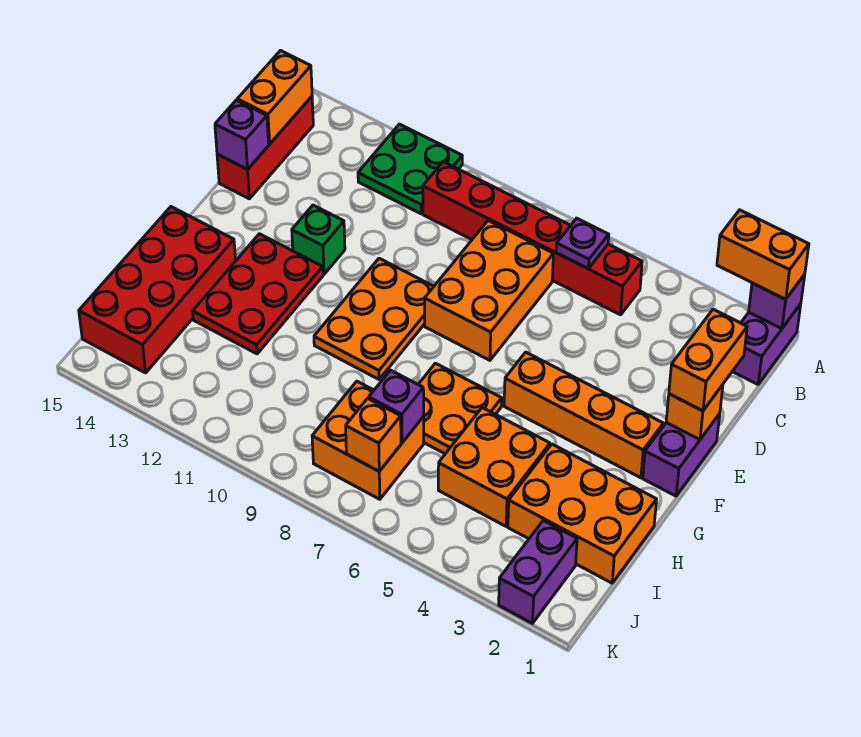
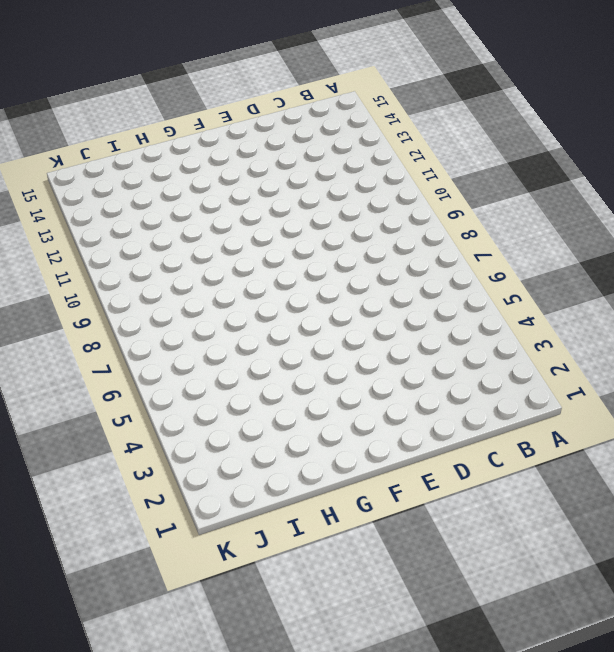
none -> purple brick A1:B1 level 1
none -> green plate A11:B12 level 1
none -> red brick B5:B10 level 1

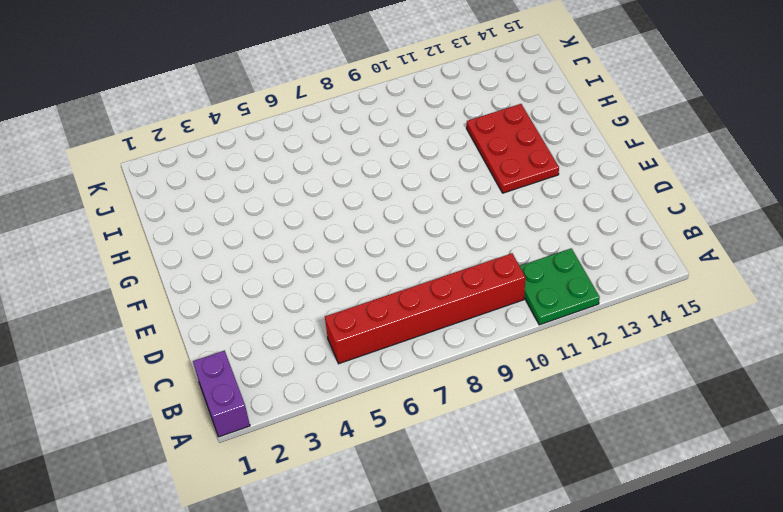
none -> red brick B15:D15 level 1
none -> orange brick C7:E8 level 1
none -> purple brick E1:F1 level 1

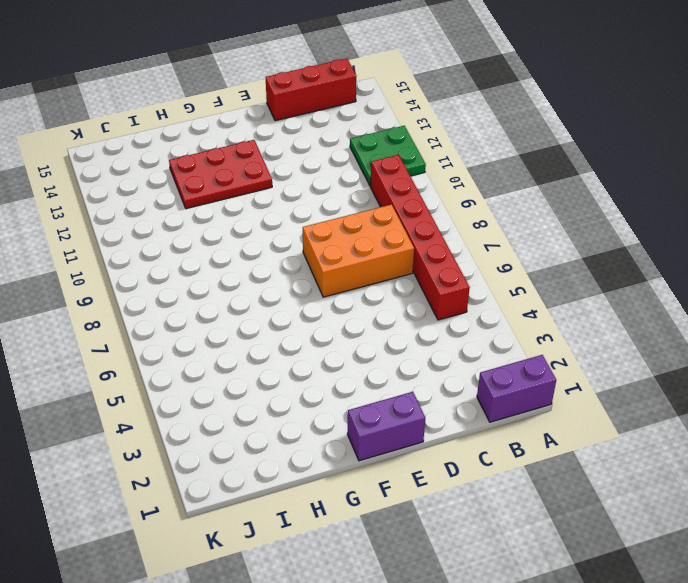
none -> orange plate E9:G10 level 1
none -> green brick E12 level 1
none -> orange brick F2:F5 level 1

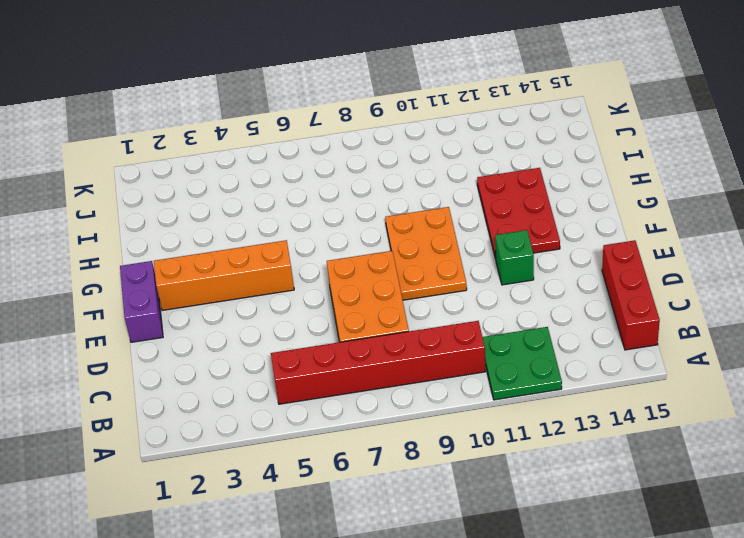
none -> purple brick A1:B1 level 1
none -> orange plate G6:H7 level 1
none -> red brick G14:J15 level 1

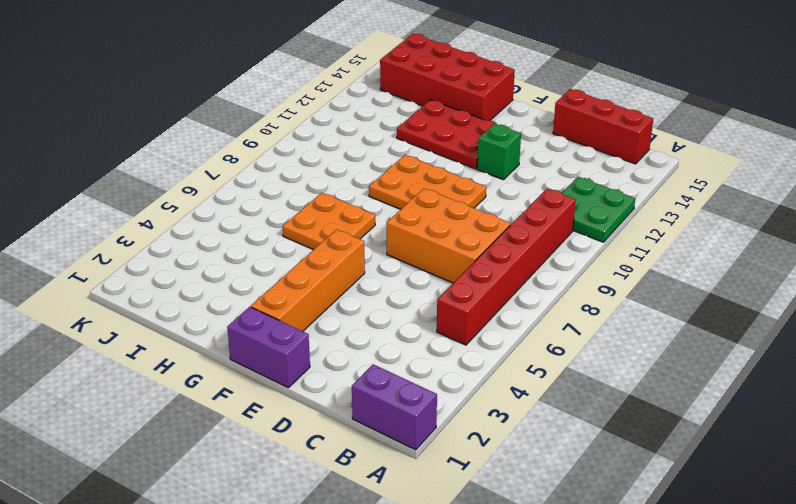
none -> orange brick H1:I3 level 1
none -> orange brick H4:I5 level 1
none -> orange brick I7:J8 level 1

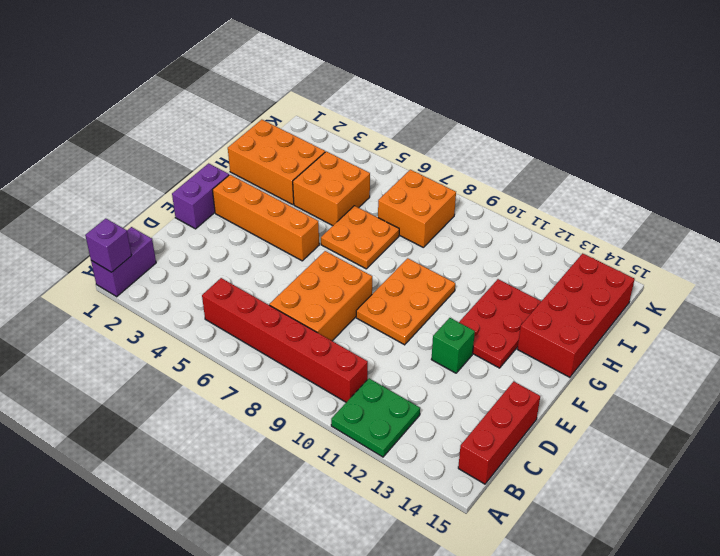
none -> purple brick J2:K2 level 1
none -> purple plate B6 level 2
none -> orange brick B15:C15 level 2

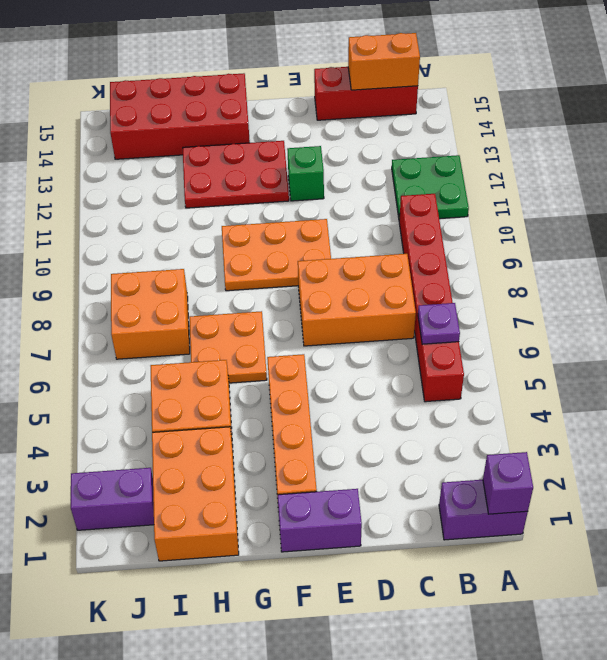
none -> purple brick D15 level 2
none -> orange brick E1 level 2
none -> purple brick I7 level 2

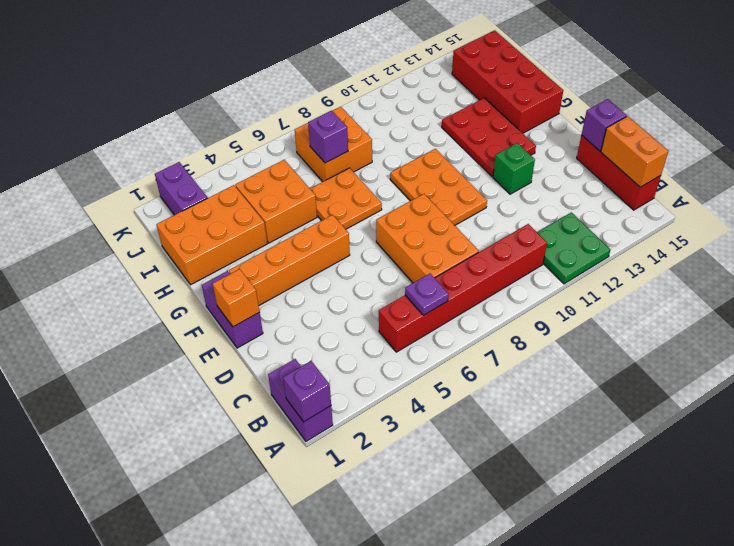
none -> orange brick J7 level 2
none -> orange brick A1:A2 level 3
none -> orange brick D1:E1 level 3

